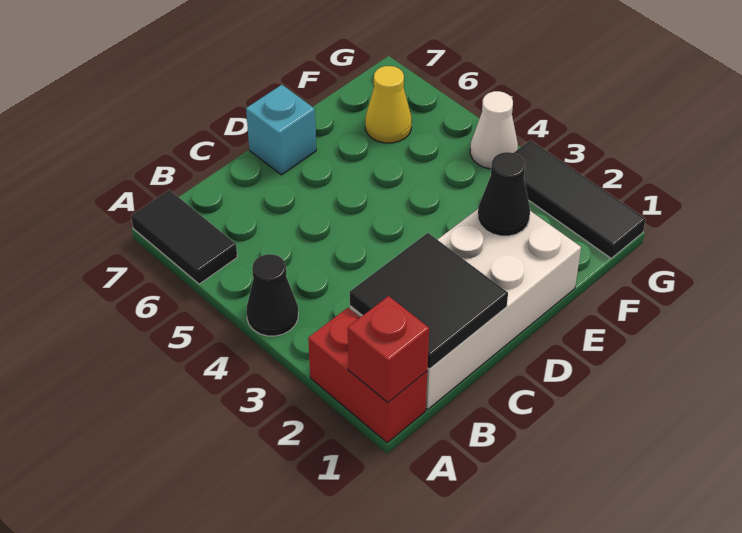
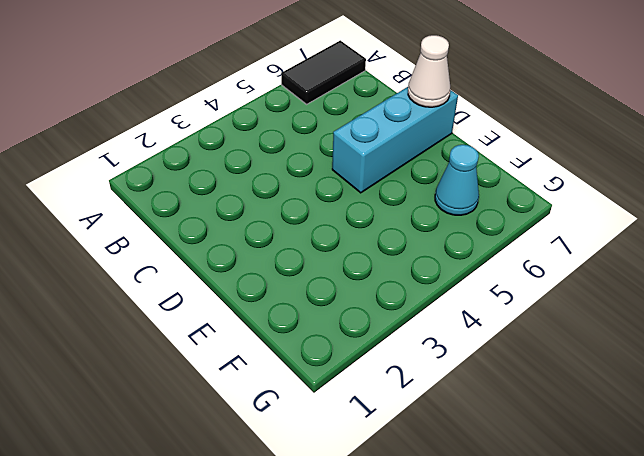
cyan brick D5:D7 level 1 -> cyan brick D7 level 1
white cone D7 level 2 -> white cone G4 level 1
cyan cone F6 level 1 -> yellow cone F6 level 1
none -> red brick A1:A2 level 1
none -> black cone A4 level 1

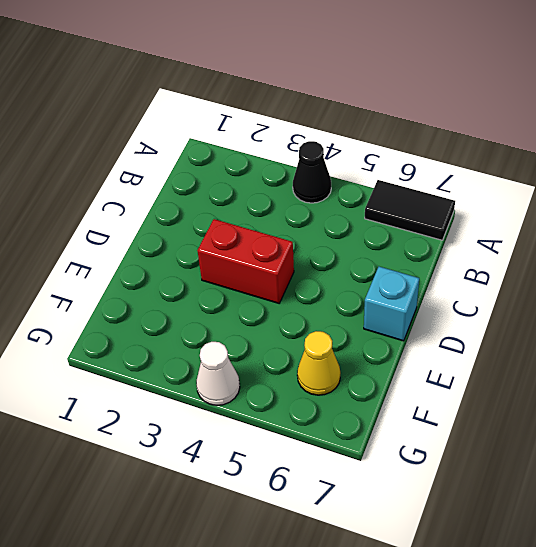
red brick D3:D4 level 1 -> red brick A1:A2 level 1
none -> white brick B1:E2 level 1
none -> black tile G1:G3 level 1

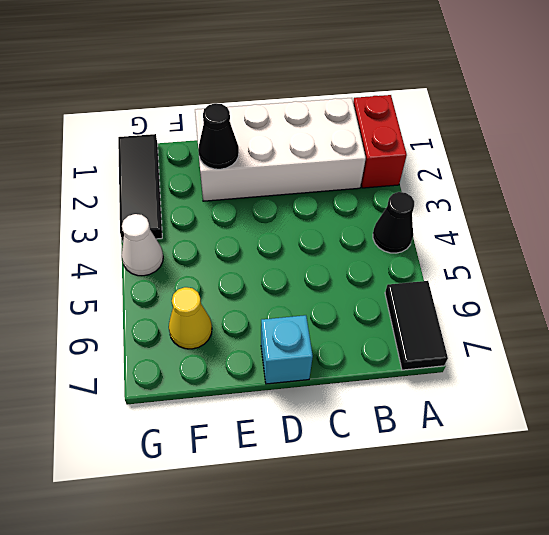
none -> red brick A1 level 2
none -> black tile B1:C2 level 2

